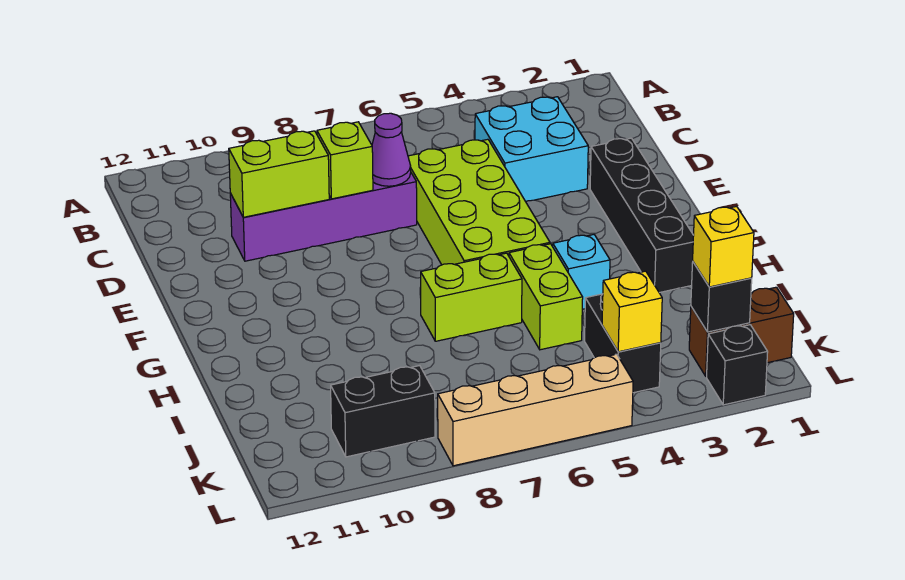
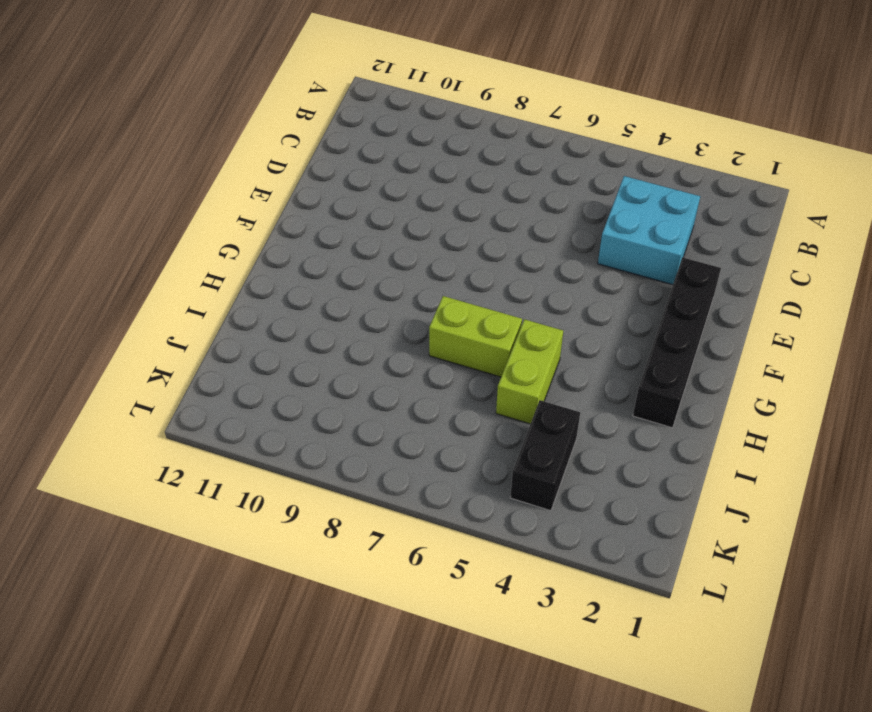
none -> lime brick D5:G6 level 1
none -> purple brick D7:D10 level 1
none -> cyan brick H4 level 1

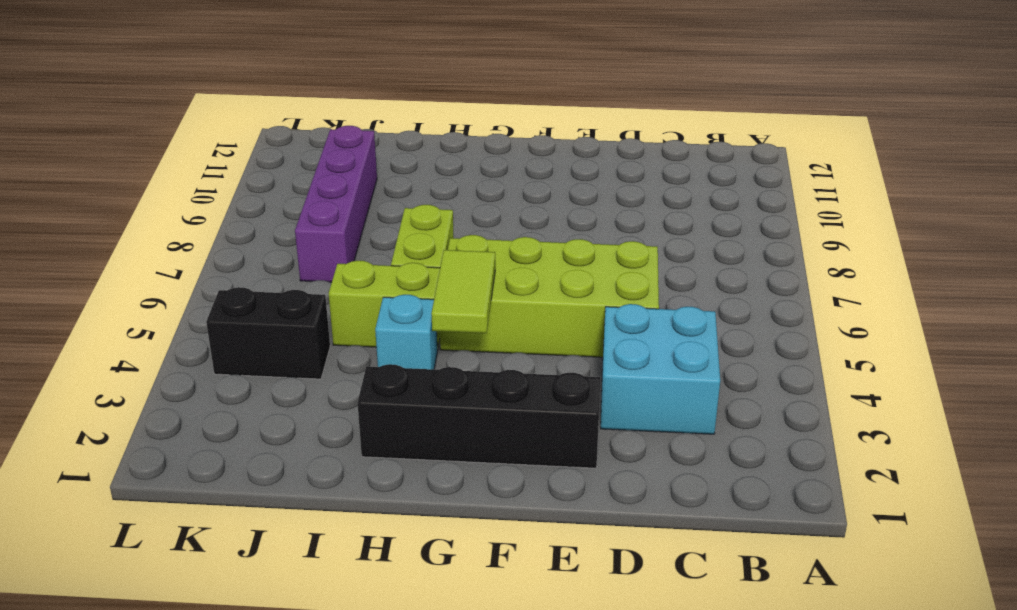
lime tile G4:G5 level 2 -> none
purple brick J7:J10 level 1 -> purple brick D7:D10 level 1
none -> brown brick K1:K2 level 1
none -> black brick K9:K10 level 1
none -> black brick L2 level 1

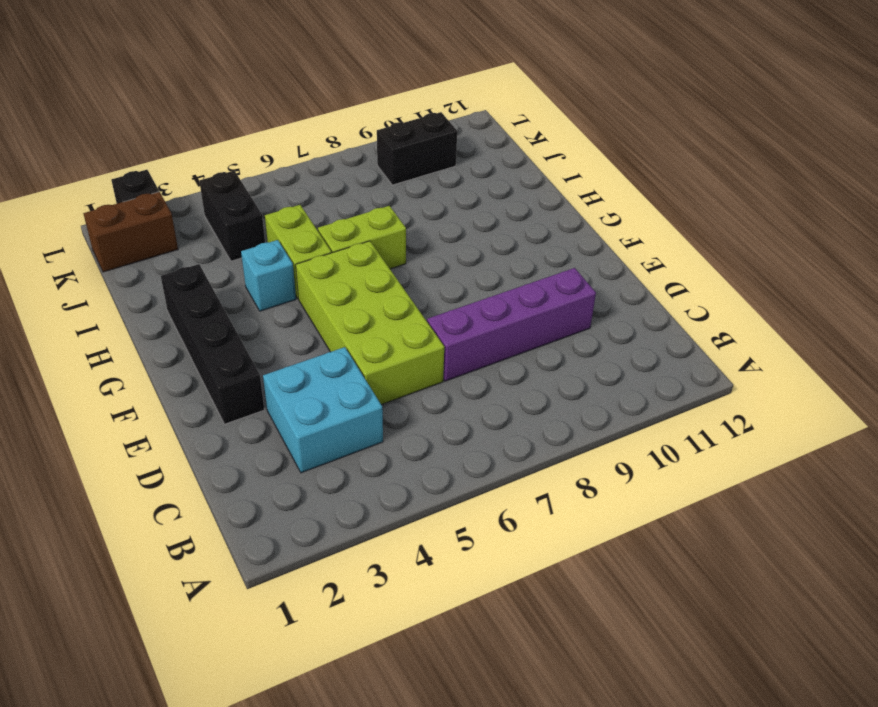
none -> tan brick L5:L8 level 1
none -> purple cone D7 level 2
none -> lime brick D8 level 2

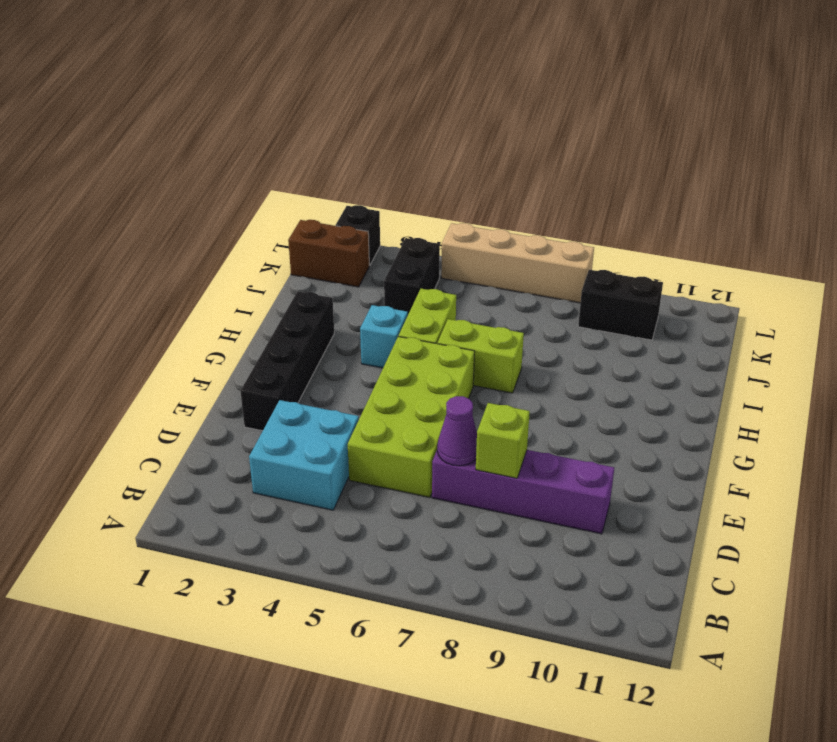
none -> lime brick D9:D10 level 2
none -> black brick K2 level 2
none -> yellow brick K4 level 2

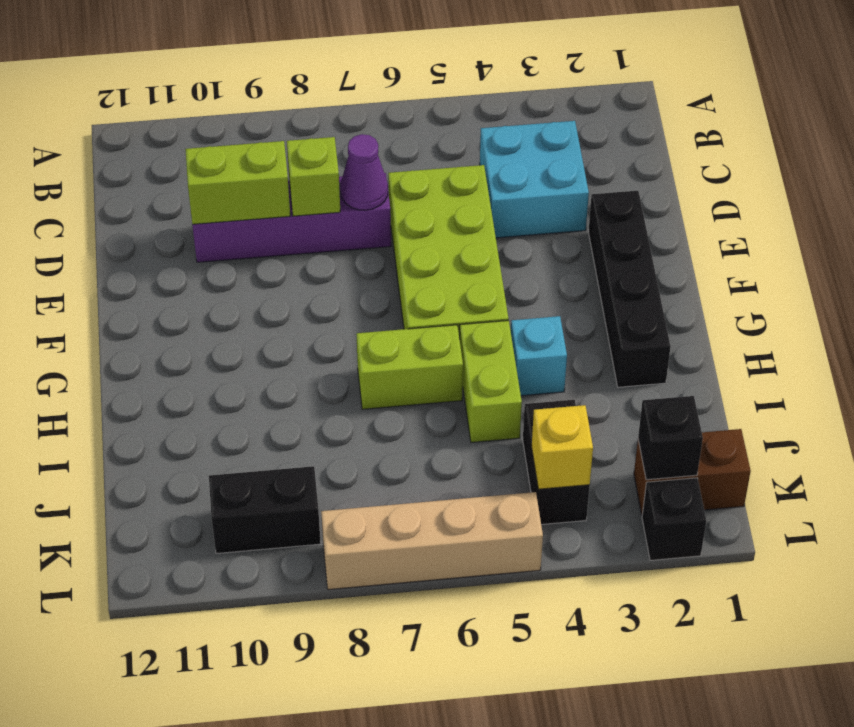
none -> yellow brick K2 level 3

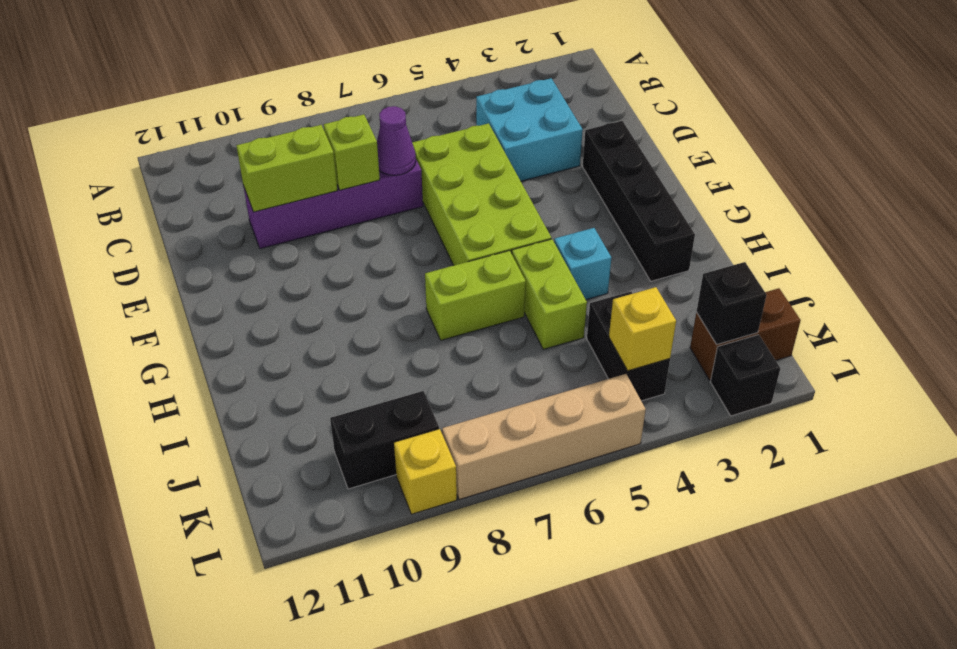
yellow brick L9 level 1 -> yellow brick K2 level 3

